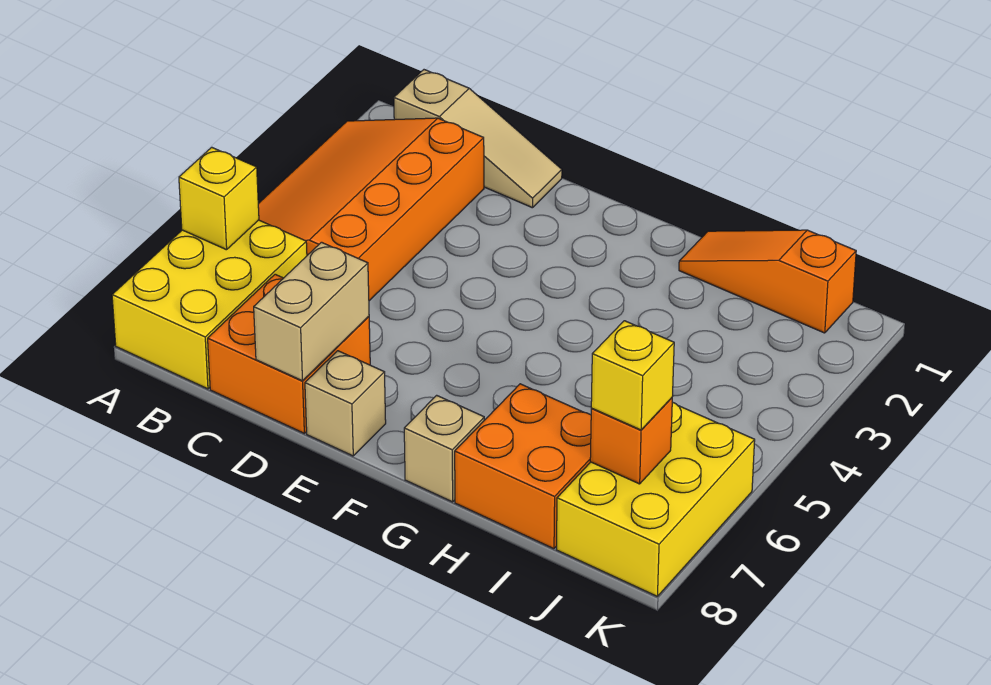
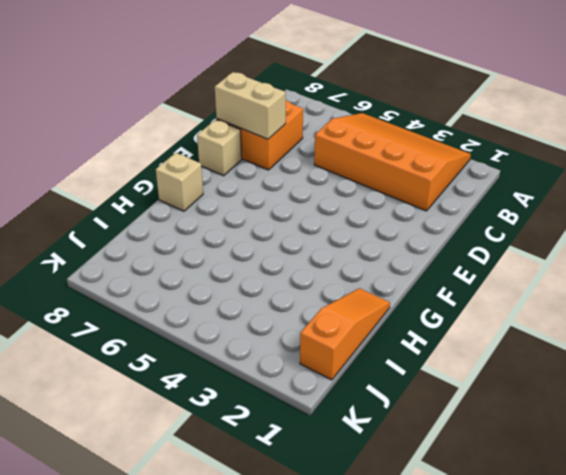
none -> yellow brick A6:B8 level 1
none -> tan slope B1:D1 level 1 top B
none -> orange brick H7:I8 level 1

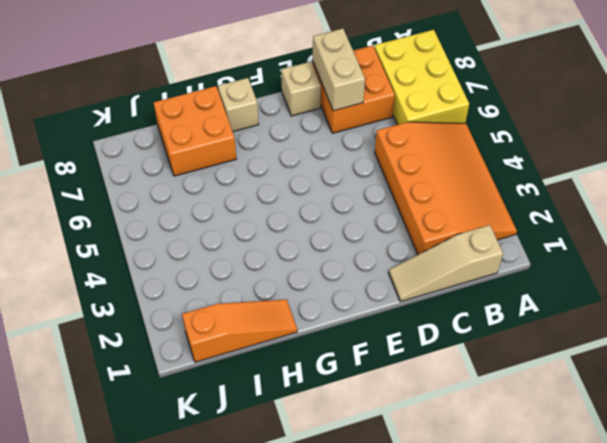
none -> yellow brick J6:K8 level 1
none -> yellow brick A6 level 2
none -> orange brick J7 level 2

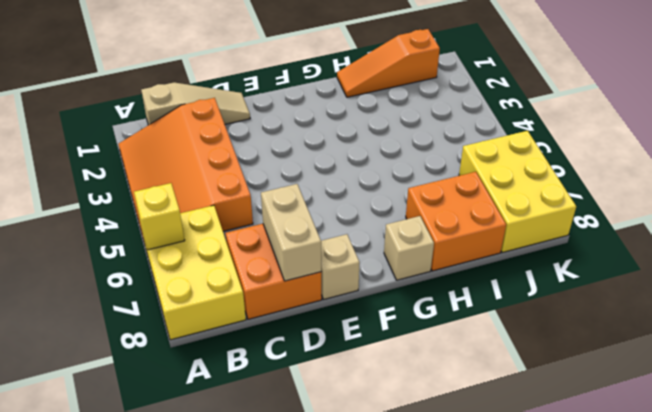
none -> orange brick J7 level 2
none -> yellow brick J7 level 3

